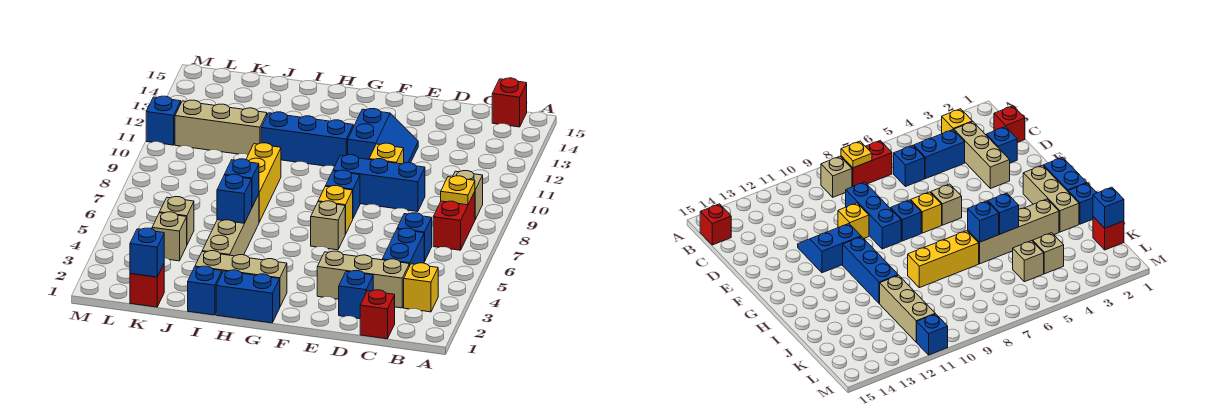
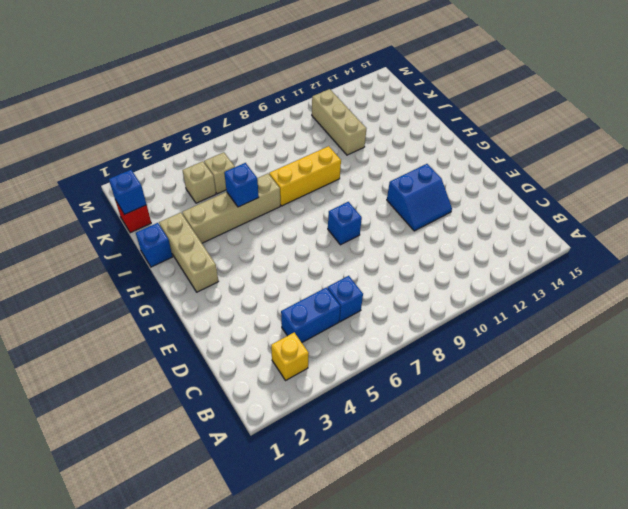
none -> red brick B7:B8 level 1
none -> tan brick B9 level 1
none -> red brick B15 level 1
none -> red brick C1 level 1

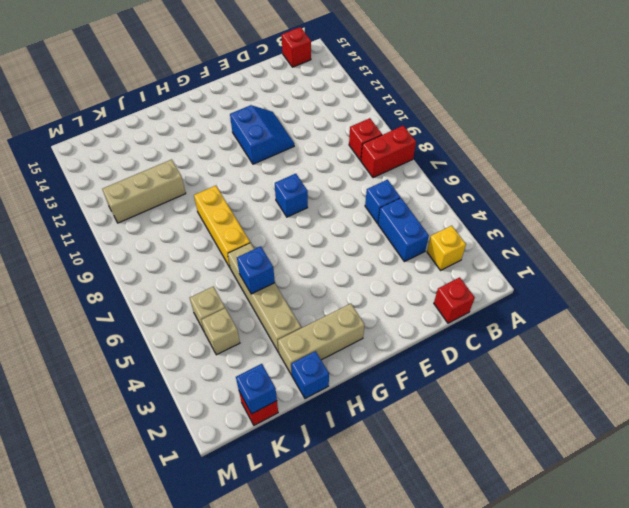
red brick A8:B8 level 1 -> red brick B7:B8 level 1
red brick B9 level 1 -> tan brick B9 level 1
none -> tan brick C3:E3 level 1
none -> blue brick D2 level 1
none -> blue brick D9:F9 level 1
none -> yellow brick E10 level 1

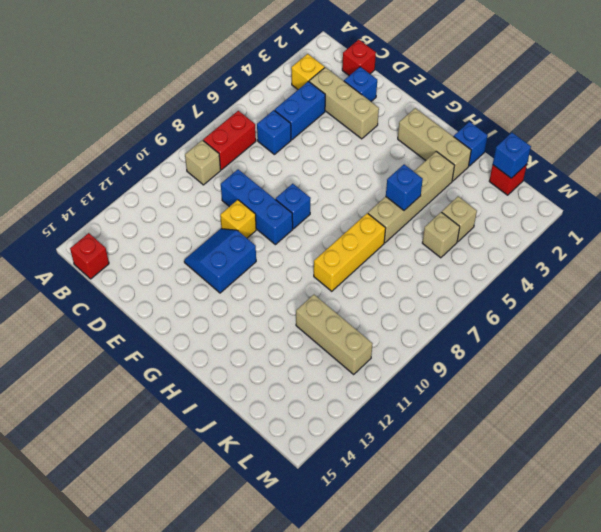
none -> tan brick F6 level 1
none -> yellow brick F7 level 1
none -> blue brick G1:H1 level 1
none -> blue brick G11:I11 level 1

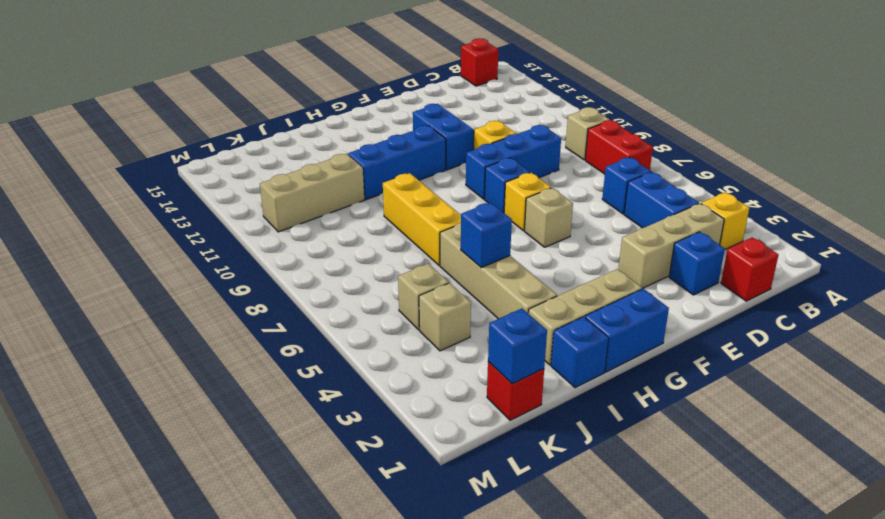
none -> blue brick M11 level 1
none -> yellow plate B8 level 2
none -> blue brick I6 level 2

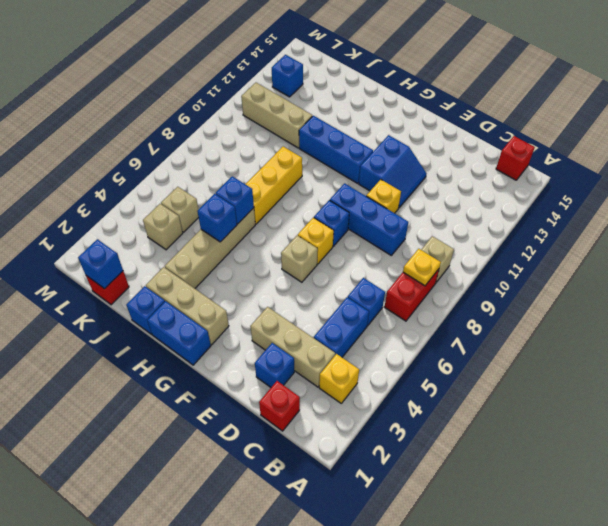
blue brick L13 level 1 -> blue brick M11 level 1

